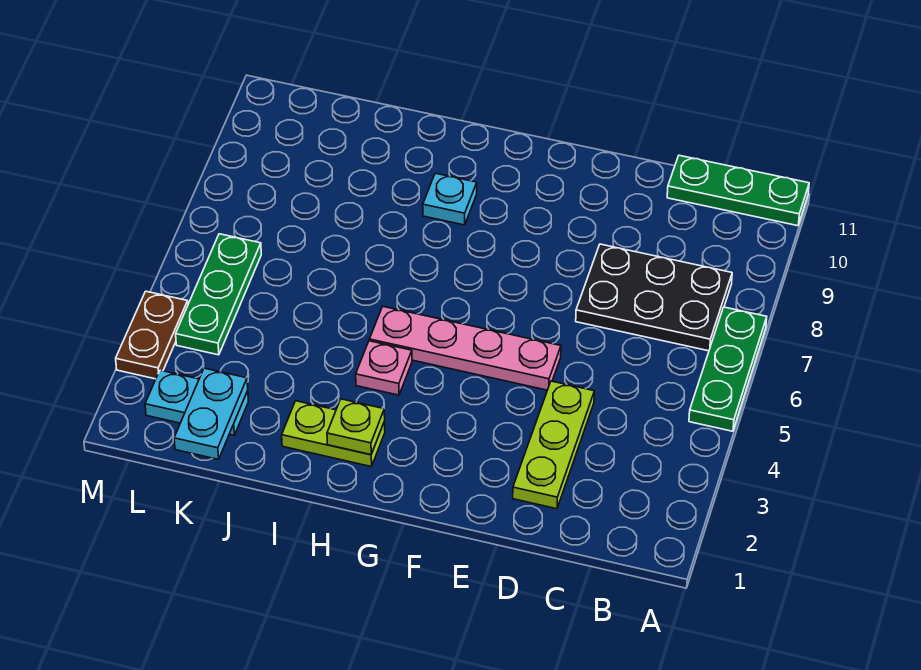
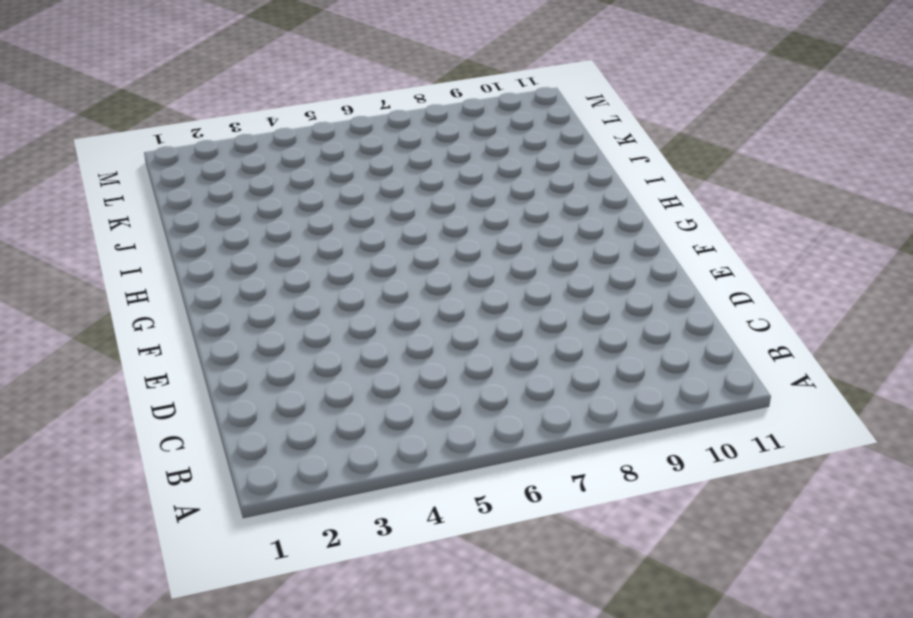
none -> green plate A5:A7 level 1
none -> green plate A11:C11 level 1
none -> black plate B7:D8 level 1

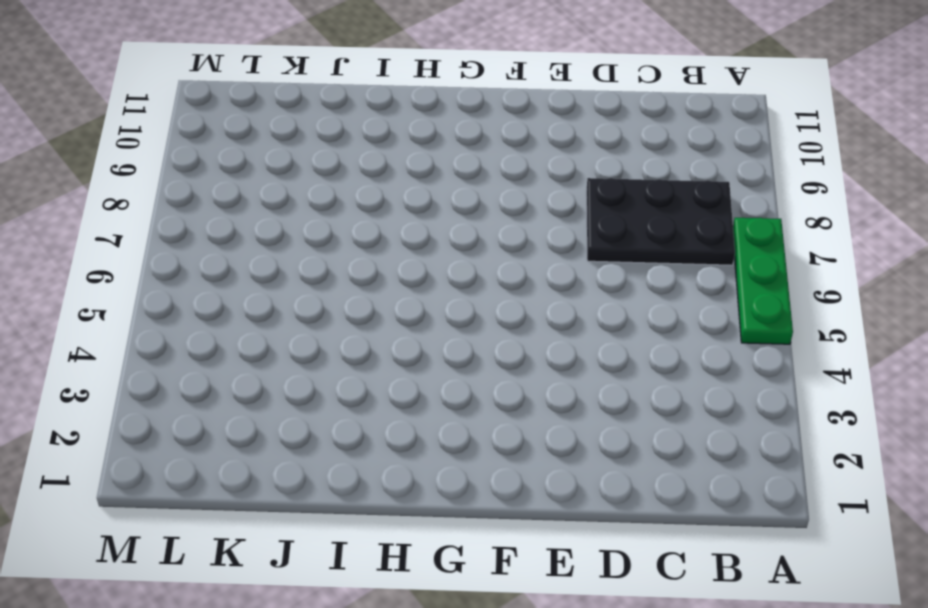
none -> green plate A11:C11 level 1
none -> lime plate D2:D4 level 1
none -> pink plate E5:H5 level 1

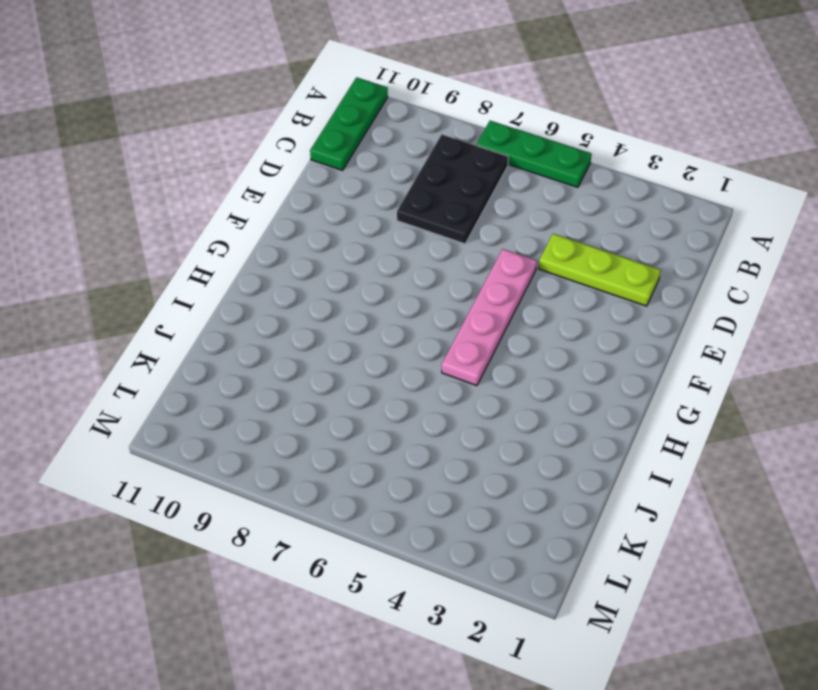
none -> lime plate H2:I2 level 1
none -> pink plate H4 level 1
none -> cyan plate H9 level 1

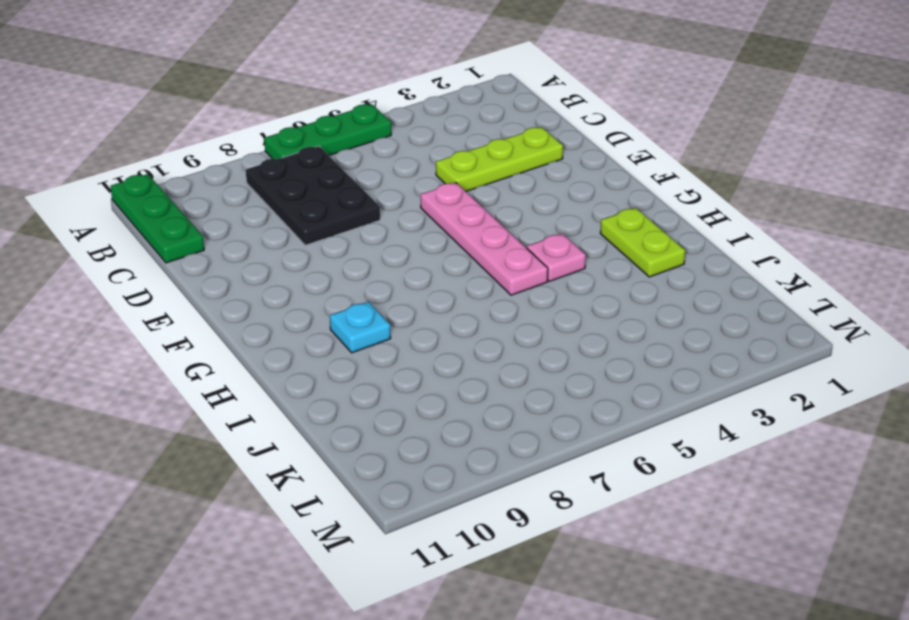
none -> cyan plate K2:L2 level 1
none -> green plate L4:L6 level 1
none -> brown plate M3:M4 level 1

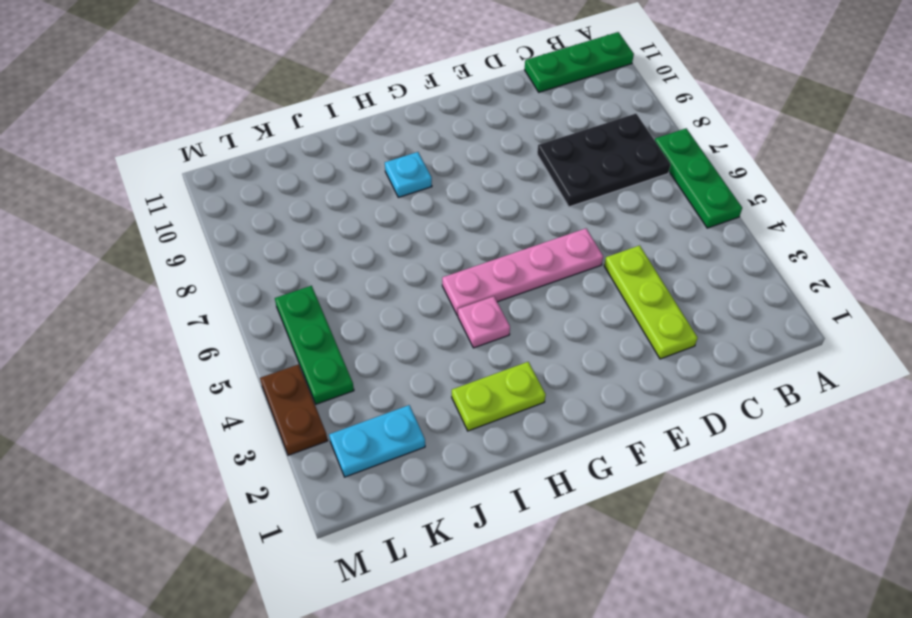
none -> lime plate H2 level 2
none -> cyan plate K1:K2 level 2

